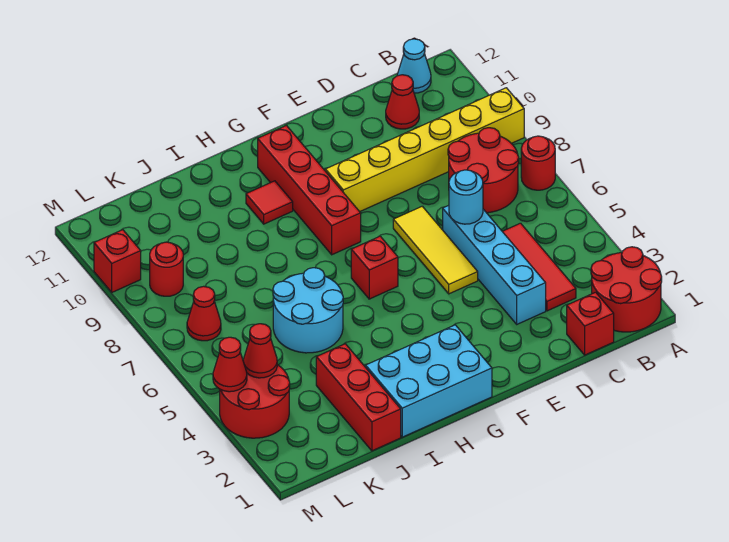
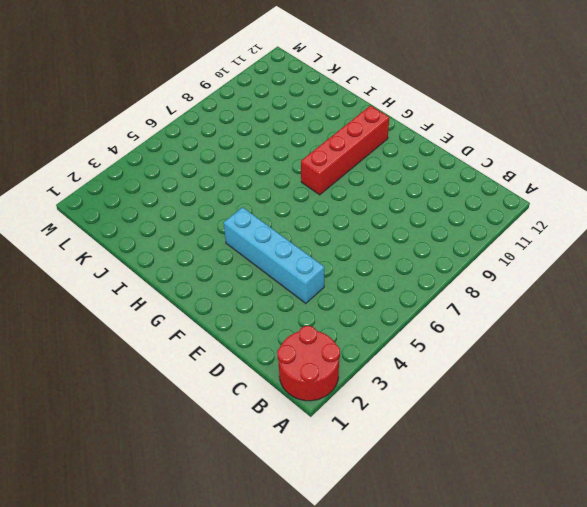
cyan brick D4:G4 level 1 -> cyan brick D3:D6 level 1
none -> red round brick A7 level 1
none -> yellow brick A9:F9 level 1
none -> red round brick B7:C8 level 1

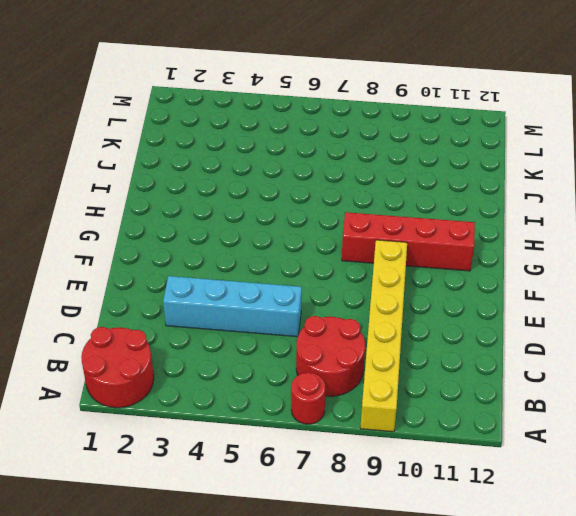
none -> cyan cone B12 level 1
none -> red brick C1 level 1
none -> red tile C3:C5 level 1

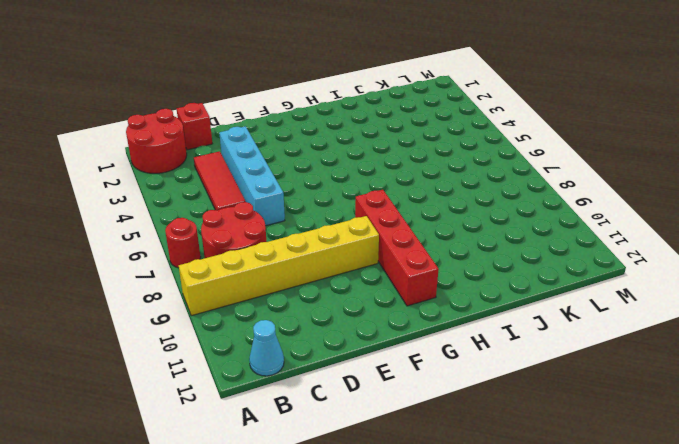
none -> red cone C11 level 1
none -> yellow tile E5:E7 level 1
none -> cyan brick G1:I2 level 1

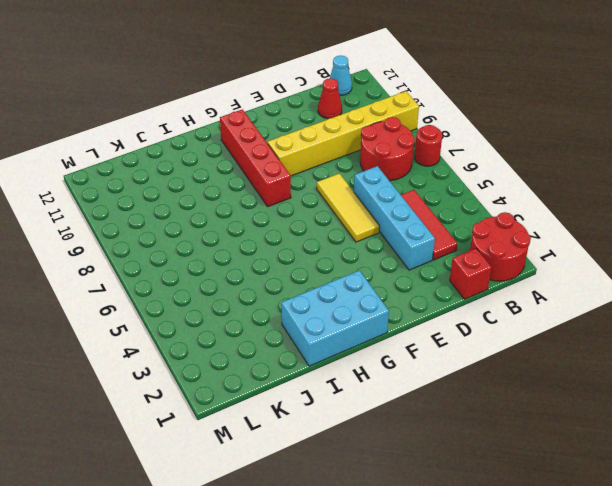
none -> red brick G6 level 1
none -> red tile H10 level 1
none -> cyan round brick I5:J6 level 1

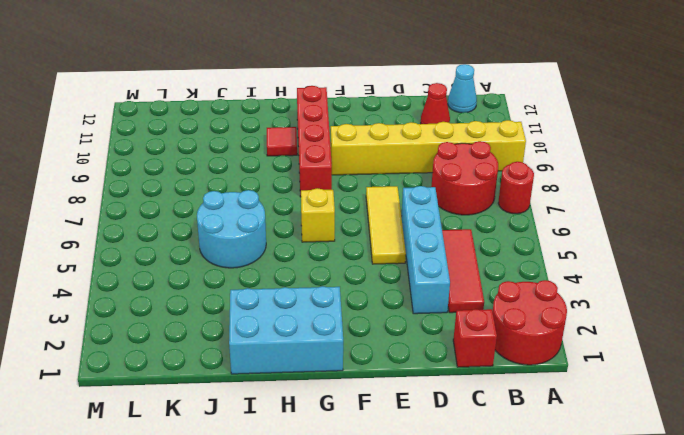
yellow brick G6 level 1 -> red brick G6 level 1
none -> red brick J1:J3 level 1
none -> red round brick L3:M4 level 1
none -> red cone L7 level 1

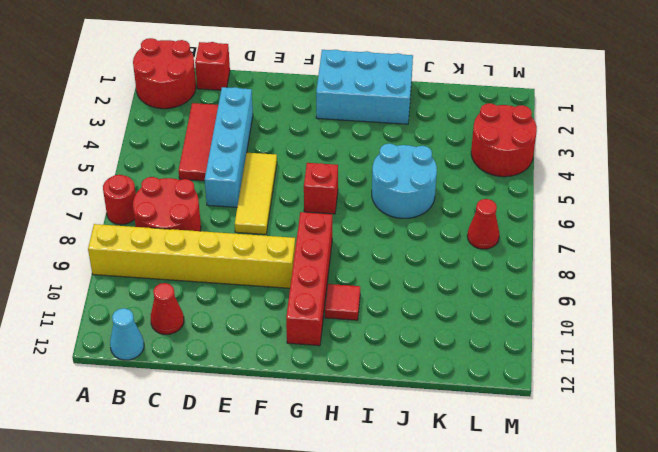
none -> red brick J1:J3 level 1
none -> red round brick L9 level 1
none -> red brick M10 level 1

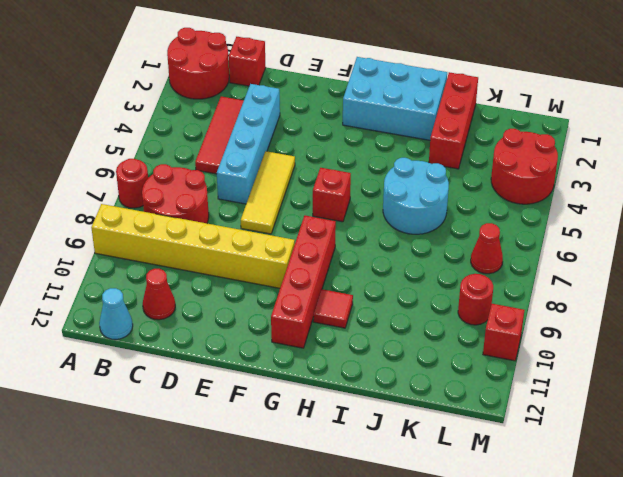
none -> cyan round brick D6 level 2
none -> red cone L4 level 2
none -> red cone M4 level 2

